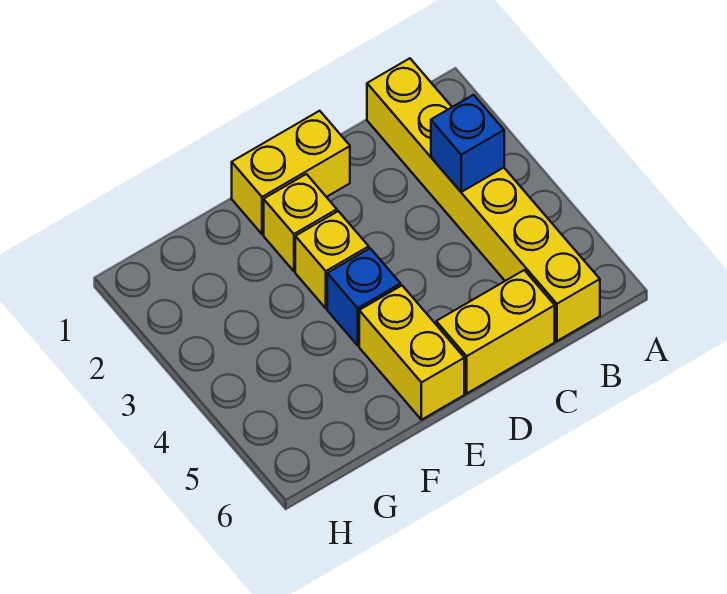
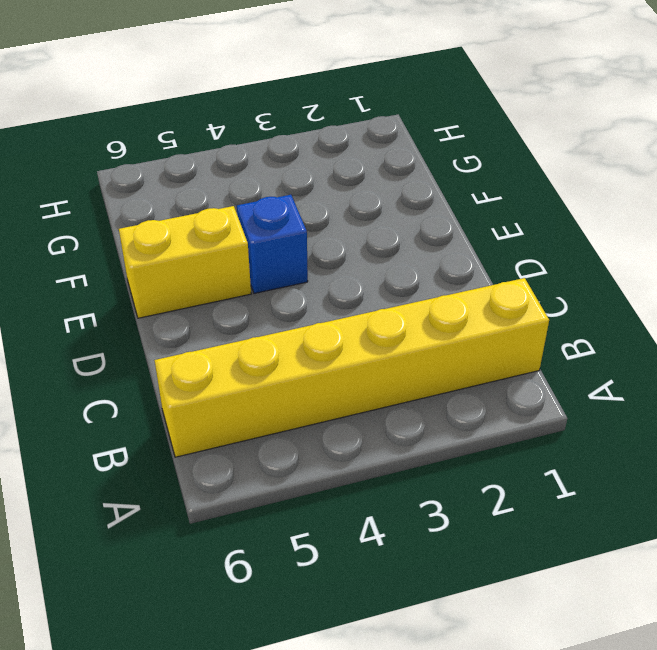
none -> yellow brick C6:D6 level 1
none -> yellow brick D1:E1 level 1

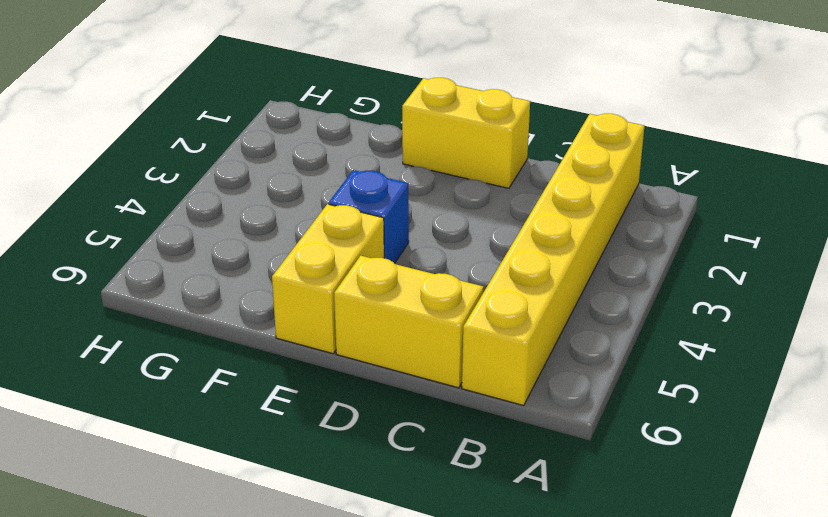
none -> yellow brick E2 level 1
none -> yellow brick E3 level 1

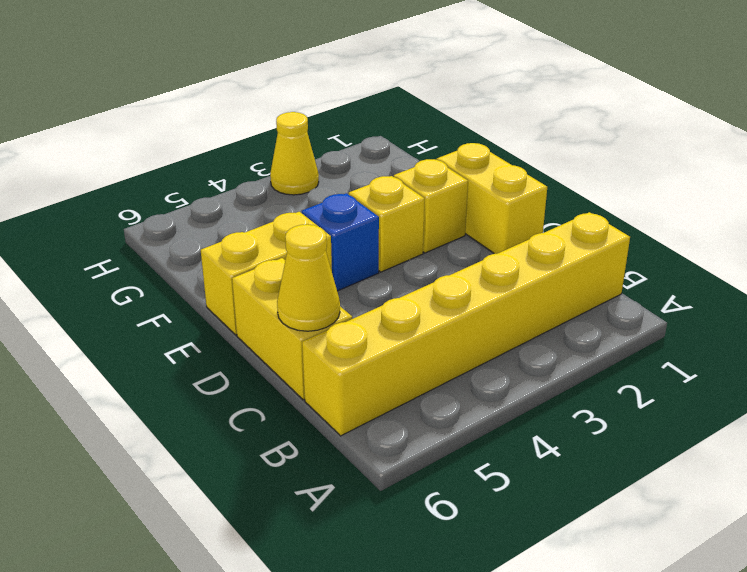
yellow cone C6 level 2 -> none
yellow cone H3 level 1 -> none
none -> blue brick B3 level 2

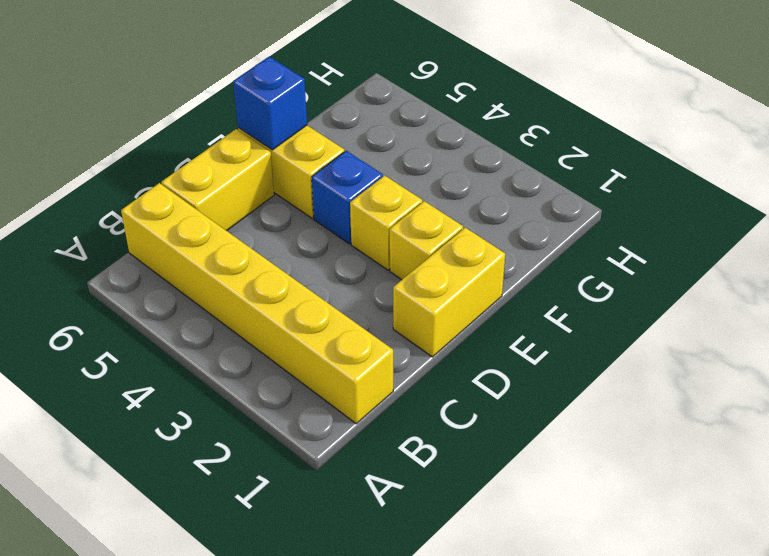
blue brick E6 level 2 -> blue brick B3 level 2

